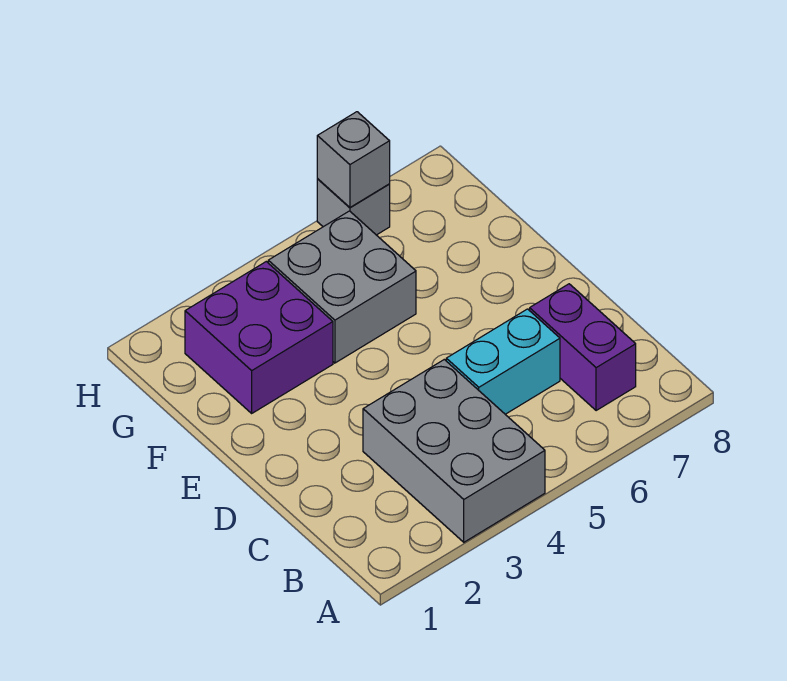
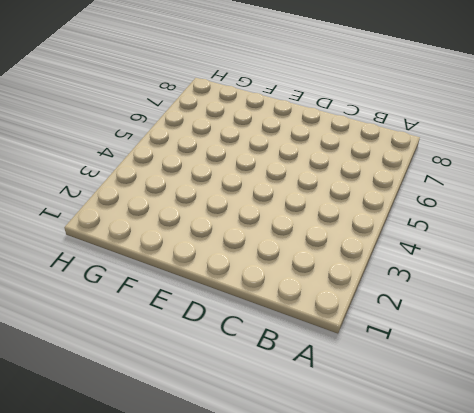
none -> grey brick A3:C4 level 1
none -> purple brick B7:C7 level 1

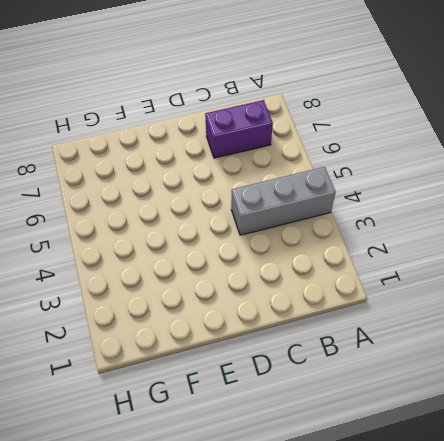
grey brick A4:C4 level 1 -> grey brick A3:C4 level 1
none -> cyan brick C5:C6 level 1
none -> purple brick F2:G3 level 1

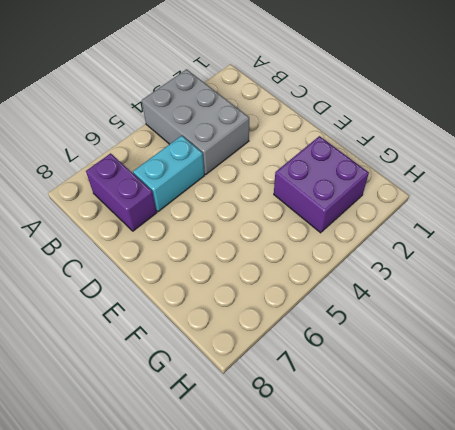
none -> grey brick F4:G5 level 1
none -> grey brick H6 level 1

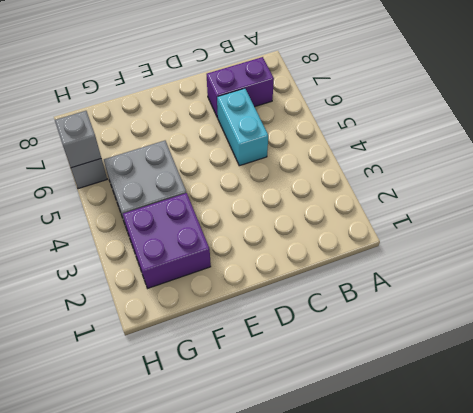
none -> grey brick A3:C4 level 1

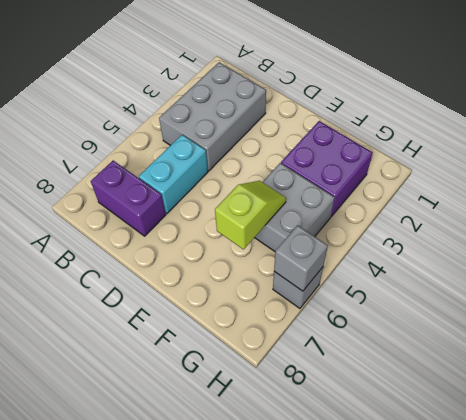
grey brick B2:C4 level 1 -> grey brick A3:C4 level 1
lime slope F5:F6 level 2 top 6 -> none

